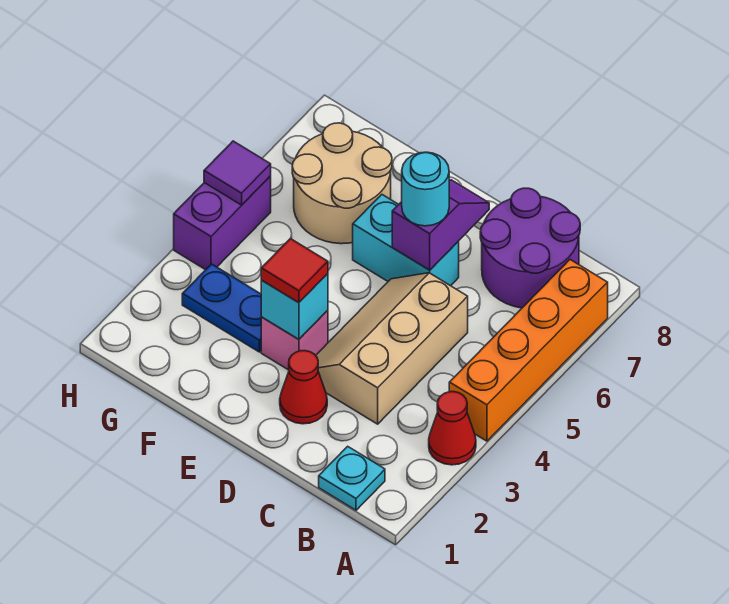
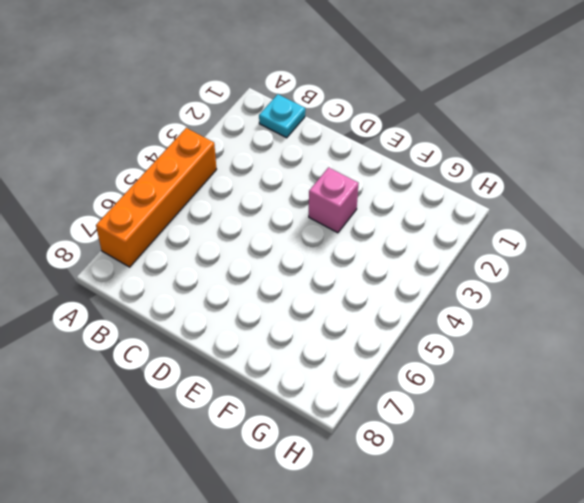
none -> red cone A3 level 1
none -> purple round brick B7:C8 level 1
none -> tan slope C3:D5 level 1 top C

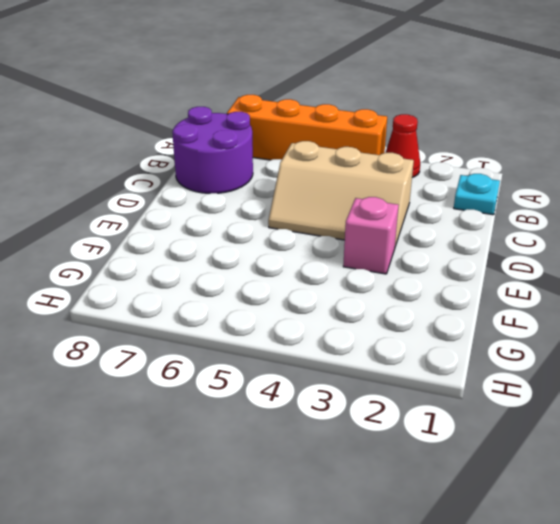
none -> red cone D2 level 1
none -> cyan brick D6:E6 level 1
none -> blue plate F3:G3 level 1

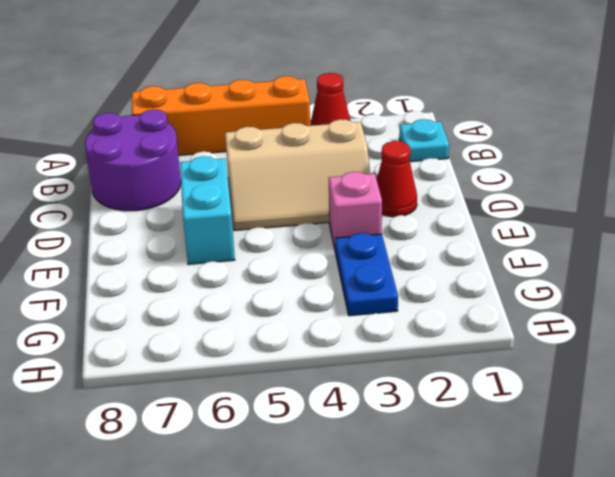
none -> tan round brick F6:G7 level 1
none -> purple brick H4:H5 level 1
none -> purple slope D6:D7 level 2 top 6

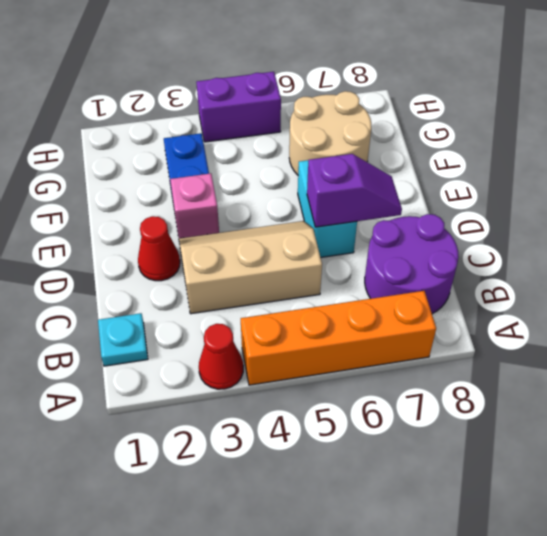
none -> cyan brick E3 level 2
none -> purple tile H5 level 2
none -> cyan round brick D6 level 3

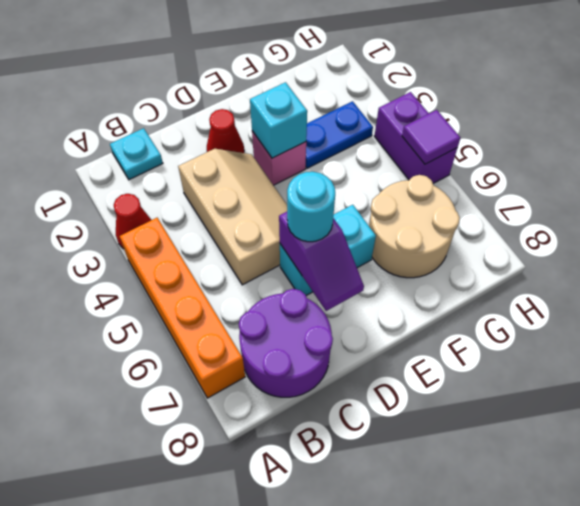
none -> red tile E3 level 3

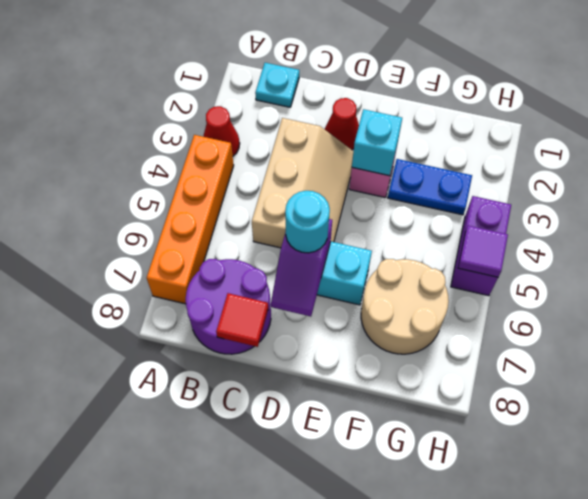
red tile C8 level 2 -> red tile E3 level 3

